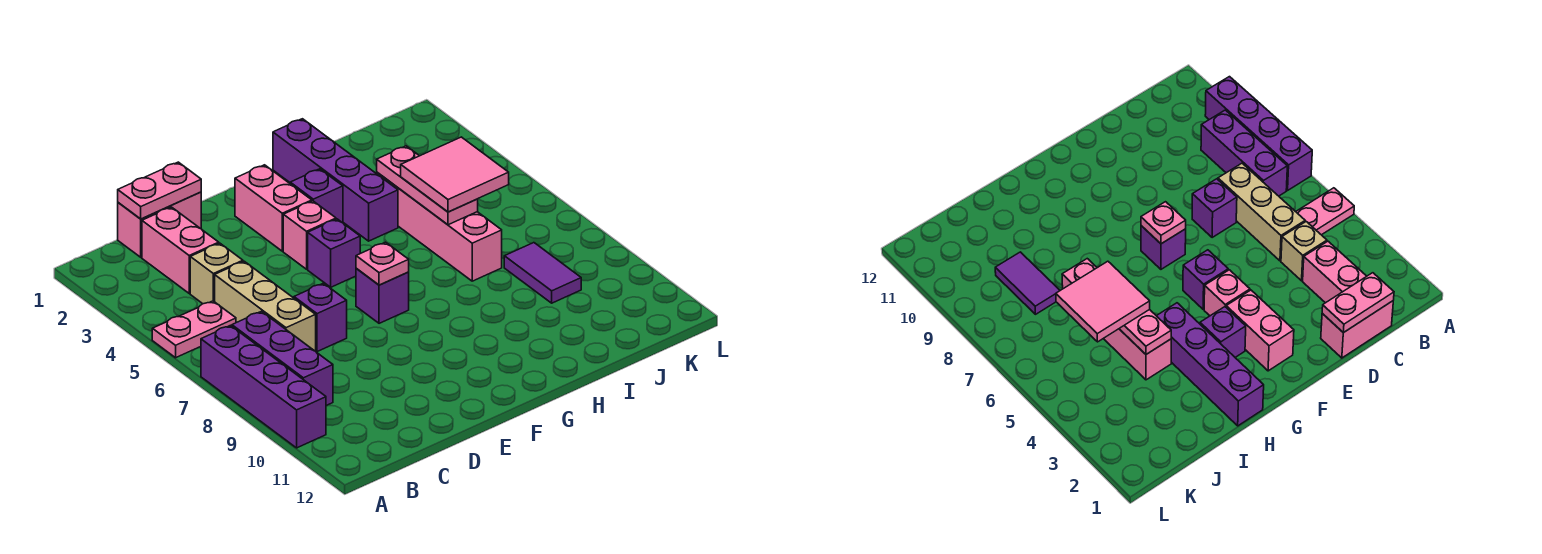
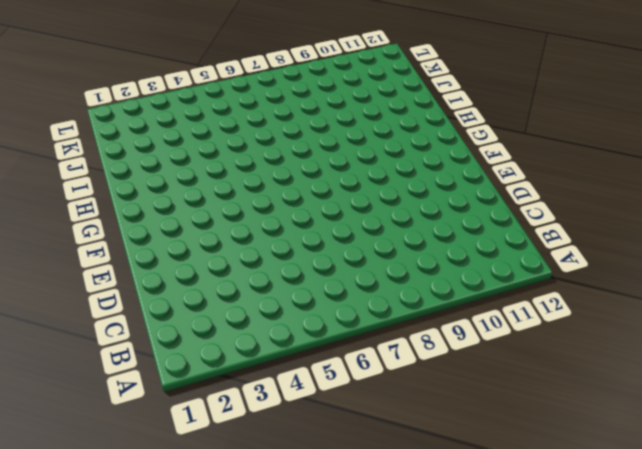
none -> pink plate A5:B5 level 1
none -> purple brick A7:A10 level 1
none -> purple brick B7:B9 level 1

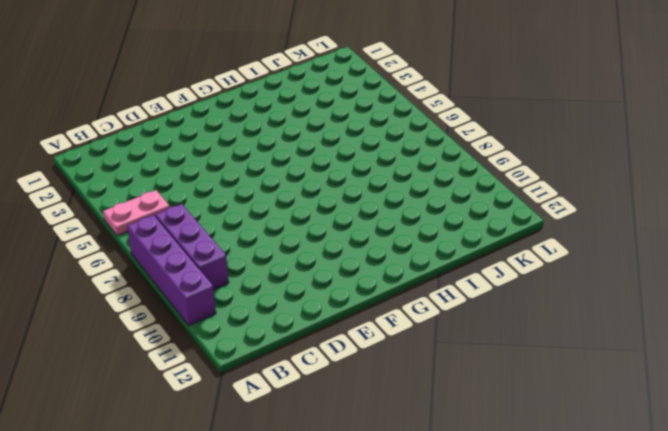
none -> pink brick C1:D1 level 1
none -> pink brick C2:C3 level 1
none -> tan brick C4 level 1

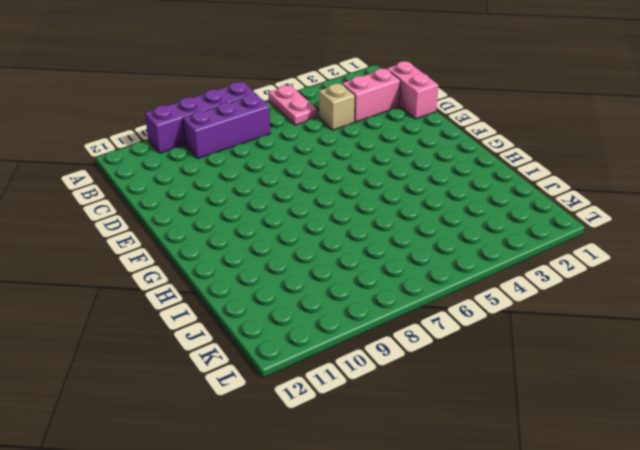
none -> tan brick C5:C7 level 1
none -> purple brick D7 level 1
none -> pink brick F2:F3 level 1

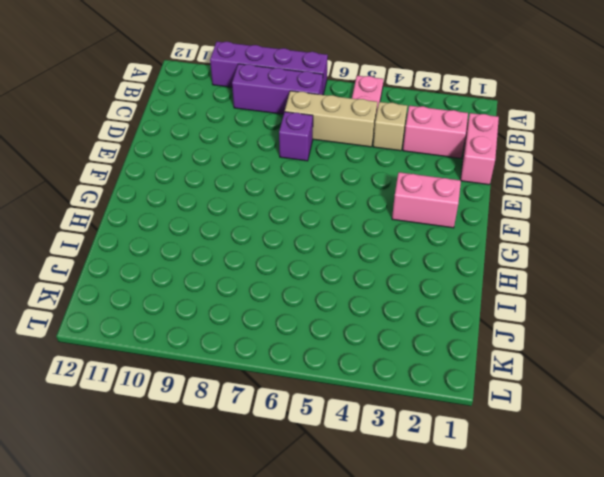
none -> pink brick F4 level 1
none -> purple brick F5 level 1
none -> purple brick F7 level 1

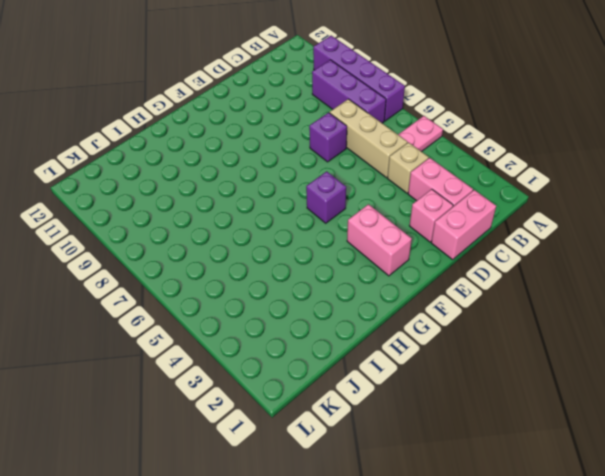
pink brick D2 level 1 -> pink brick F4 level 1
none -> purple brick F7 level 1
none -> purple brick G3 level 1
none -> purple brick H1:H4 level 1

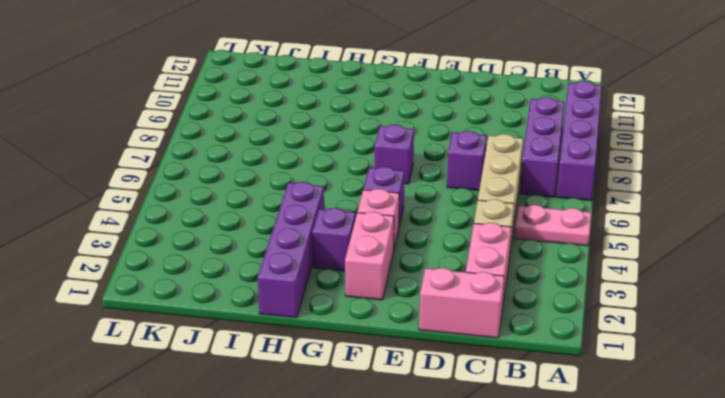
none -> pink brick I4:I7 level 1
none -> purple tile J8:J9 level 1
none -> pink plate C1:D1 level 2

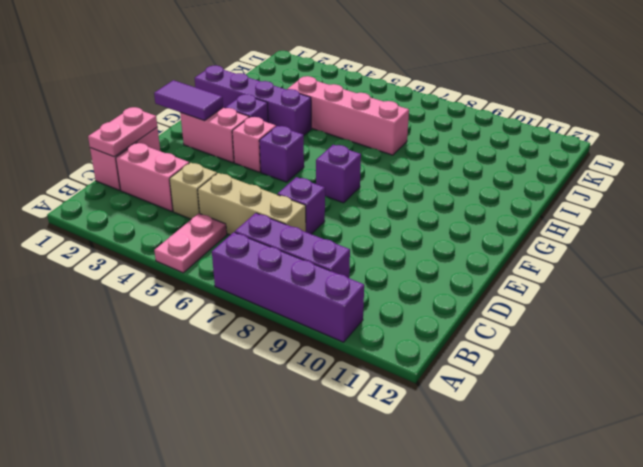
purple tile F1:F2 level 2 -> purple tile J8:J9 level 1
none -> pink plate F7 level 2
none -> pink plate I4:I6 level 2
none -> pink tile I5:J6 level 3

